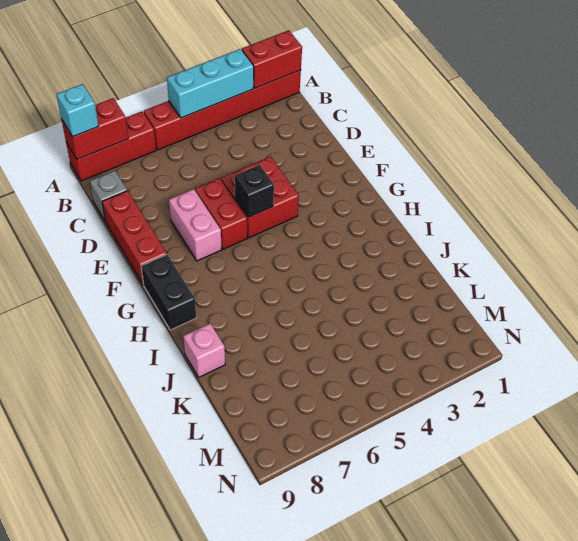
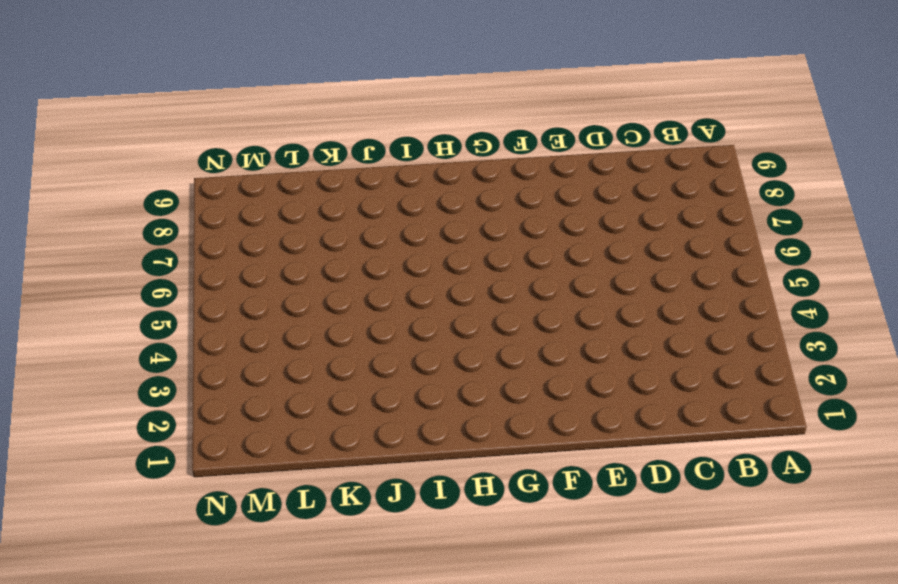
none -> red brick A1:A6 level 1
none -> red brick A7:A9 level 1
none -> grey brick C9 level 1

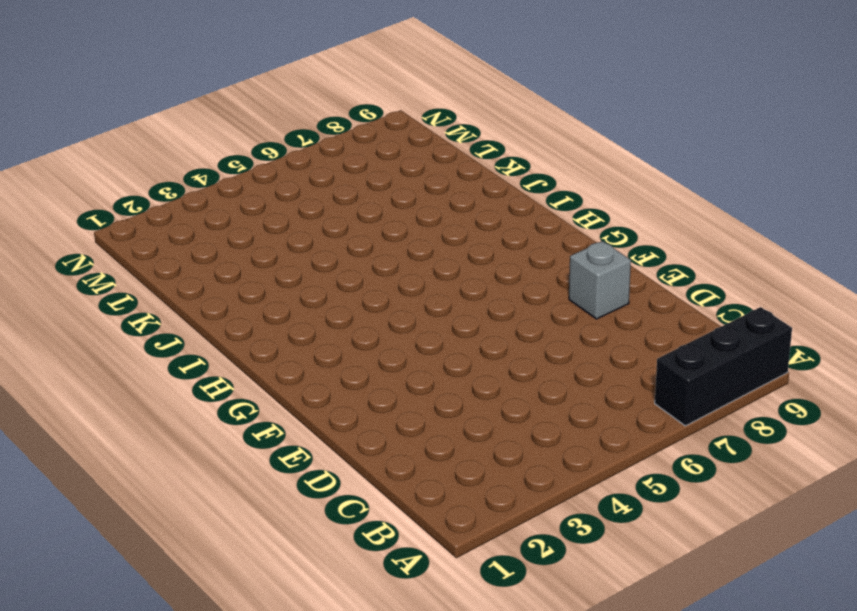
black brick A7:A9 level 1 -> red brick A7:A9 level 1
grey brick E8 level 1 -> grey brick C9 level 1
none -> red brick A1:A6 level 1
none -> red brick D9:F9 level 1
none -> red brick E4:F5 level 1

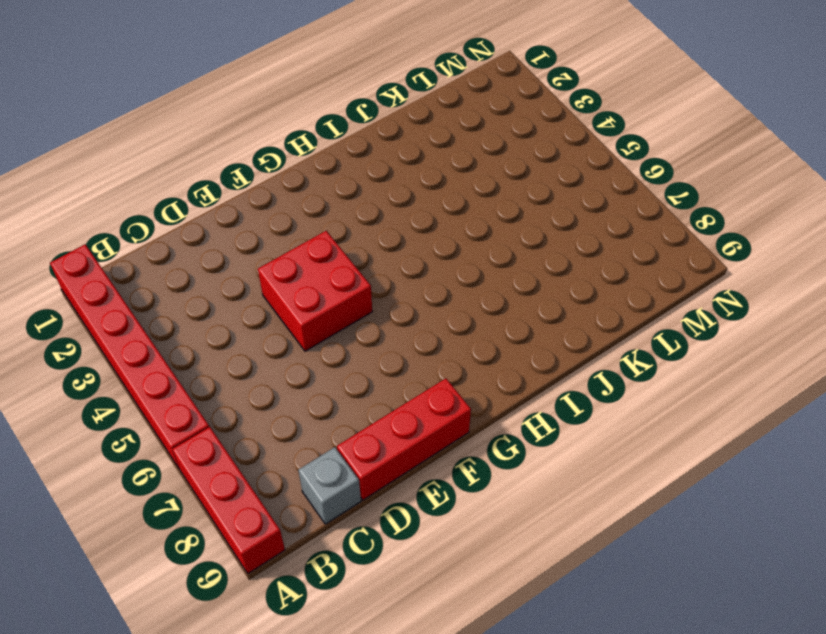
none -> red brick E6:F6 level 1
none -> pink brick E7:F7 level 1
none -> black brick G9:H9 level 1

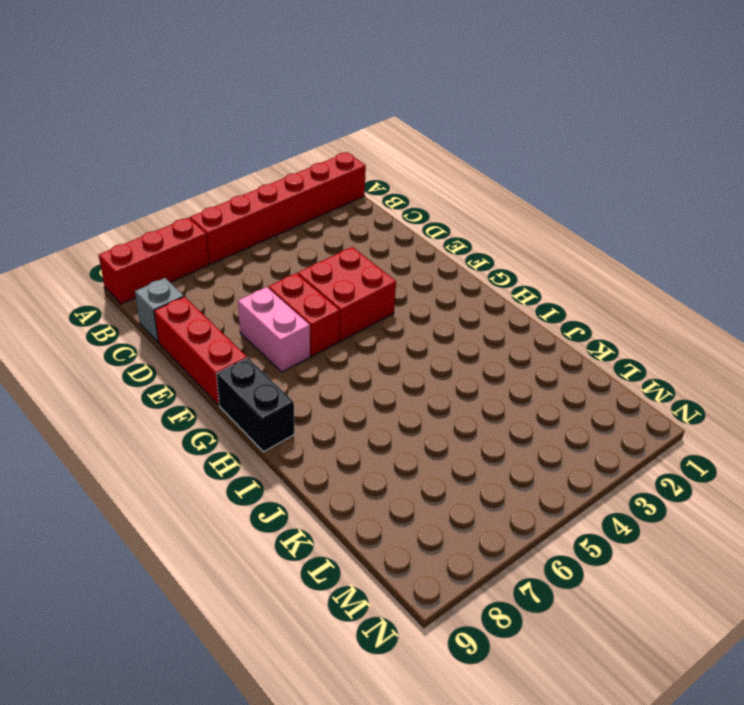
none -> pink brick J9 level 1
none -> red brick A1:A2 level 2
none -> cyan brick A3:A5 level 2

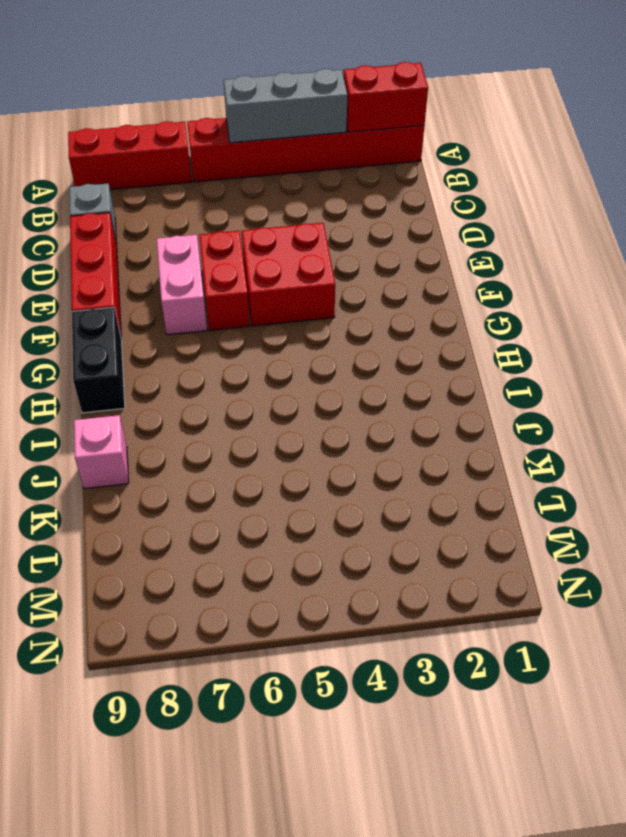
grey brick A3:A5 level 2 -> cyan brick A3:A5 level 2
none -> red brick A8:A9 level 2
none -> black brick F5 level 2
none -> cyan brick A9 level 3

